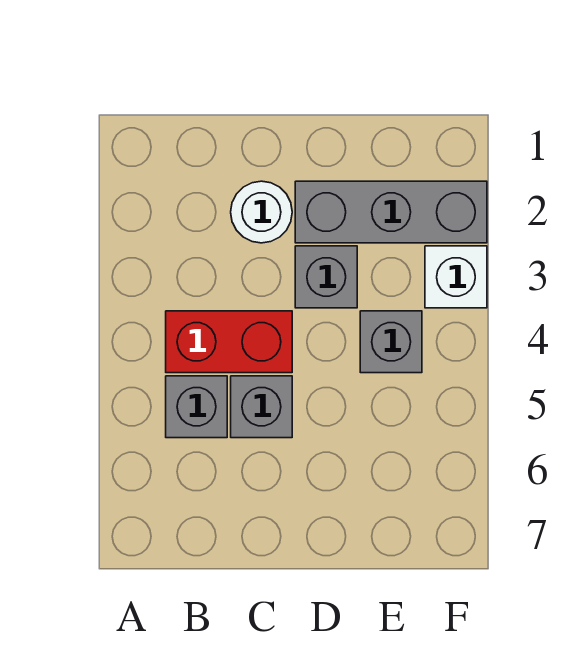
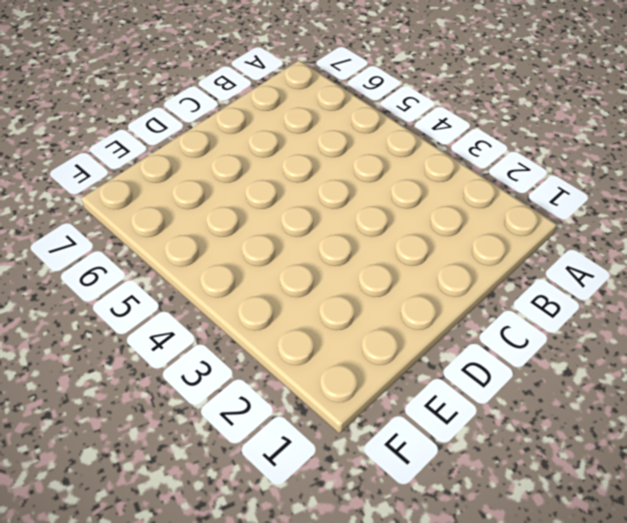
none -> red brick B4:C4 level 1
none -> grey brick B5 level 1

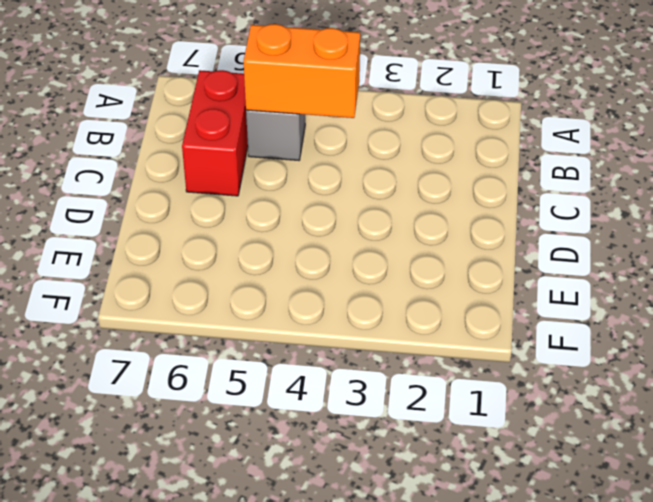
orange brick B4:B5 level 2 -> none
red brick B6:C6 level 1 -> red brick B4:C4 level 1
none -> white round brick C2 level 1
none -> grey brick C5 level 1

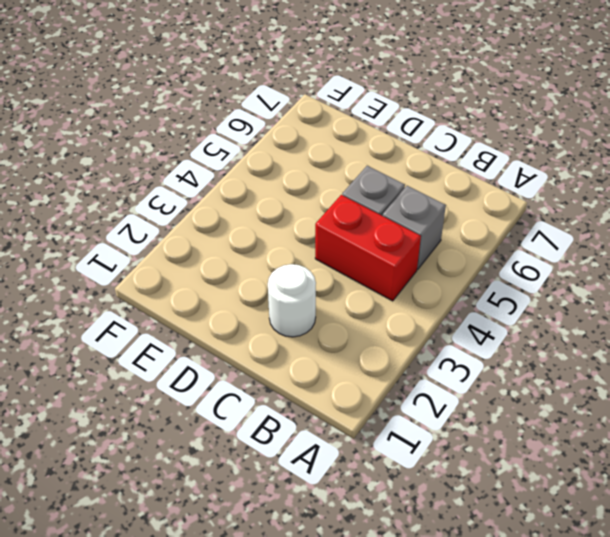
none -> grey brick D2:F2 level 1
none -> grey brick D3 level 1

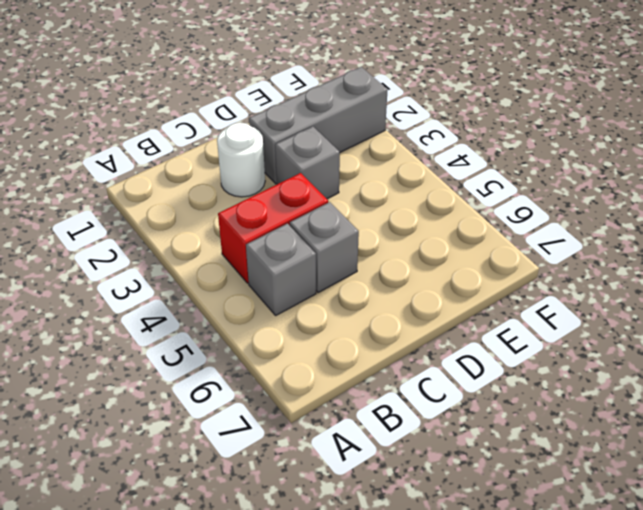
none -> grey brick E4 level 1
none -> white brick F3 level 1

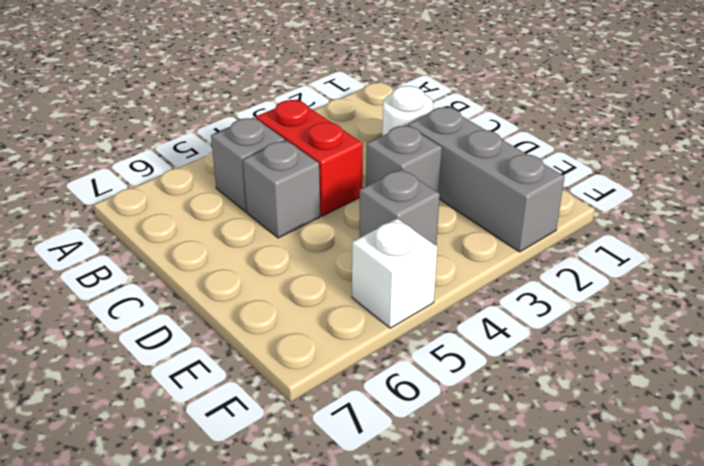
white brick F5 level 1 -> white brick F3 level 1

